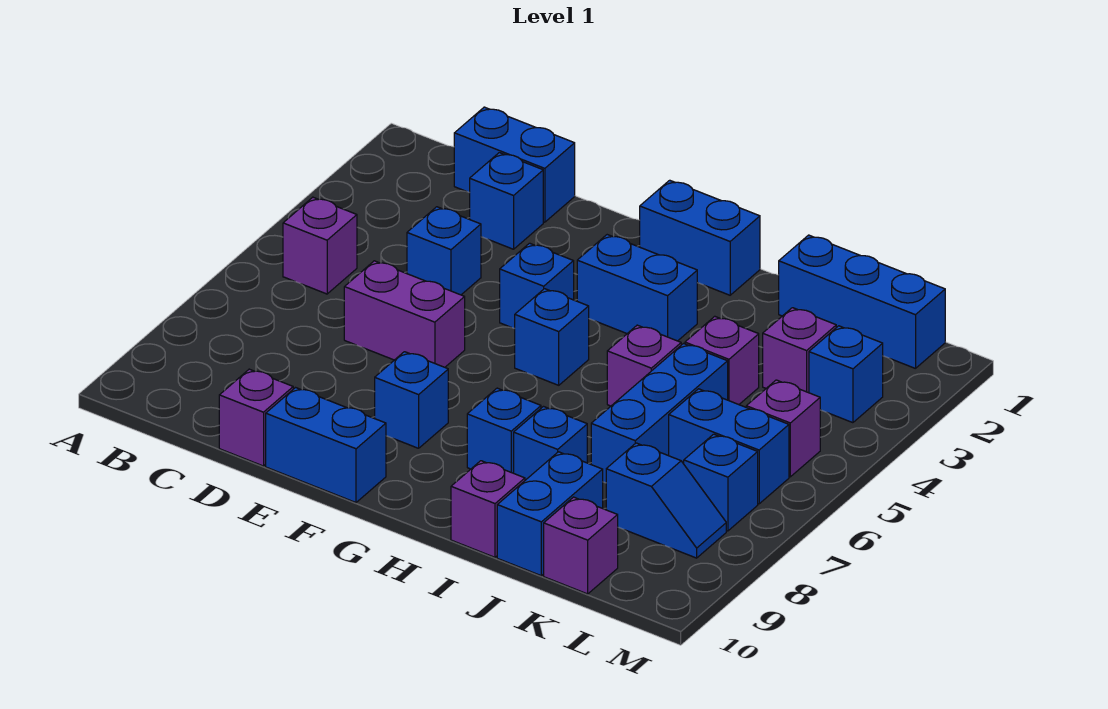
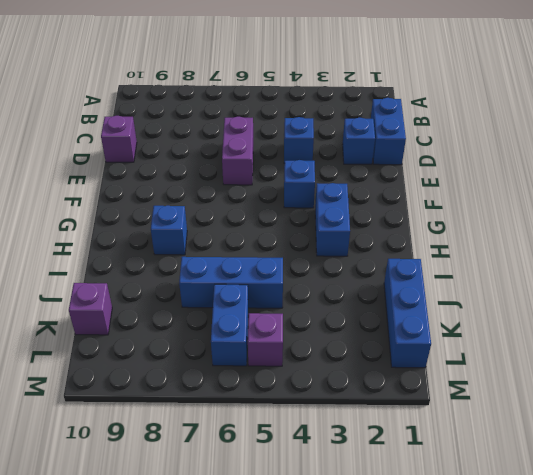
none -> purple brick B5 level 1
none -> blue brick E10:F10 level 1
none -> blue brick F8 level 1

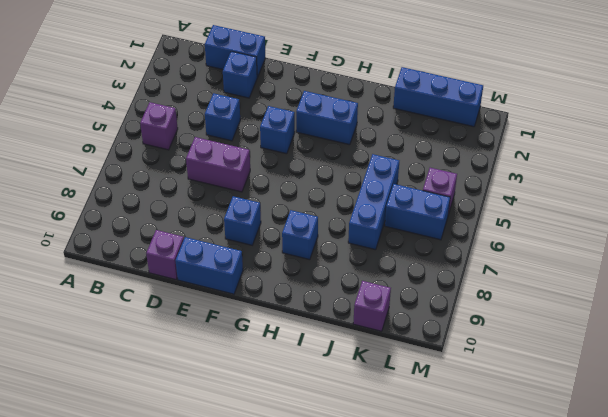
none -> blue brick G1:H1 level 1
none -> blue brick G5 level 1
none -> purple brick I5 level 1

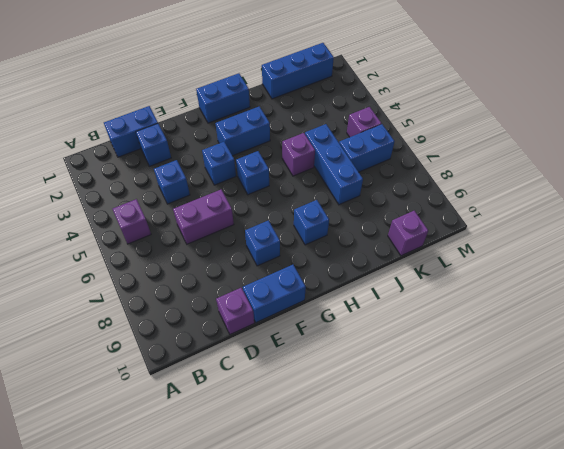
none -> blue brick I8 level 1
none -> purple brick I10 level 1
none -> purple brick J4 level 1

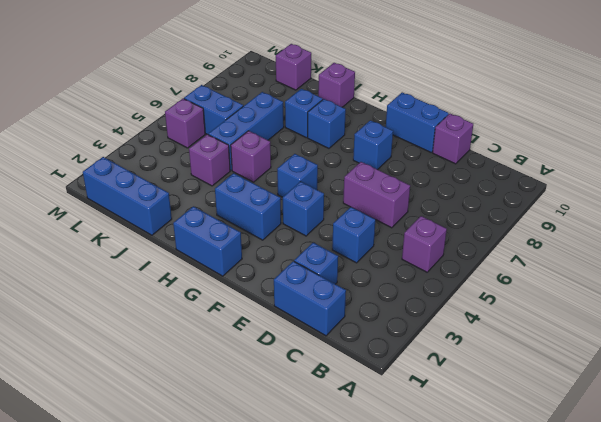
none -> blue brick J9:J10 level 1
none -> purple brick K3 level 1
none -> blue slope K8:L8 level 1 top K

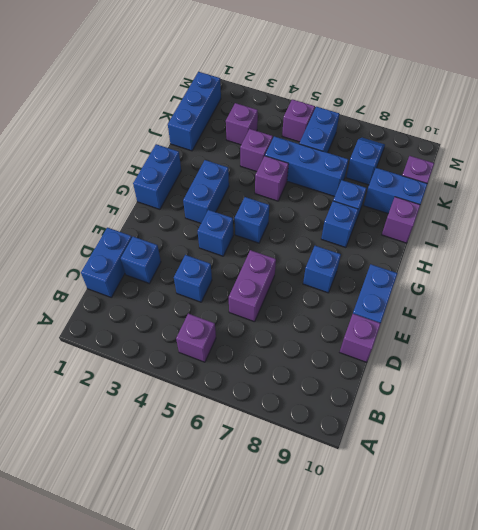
none -> blue brick L3 level 1
none -> blue brick L7 level 1

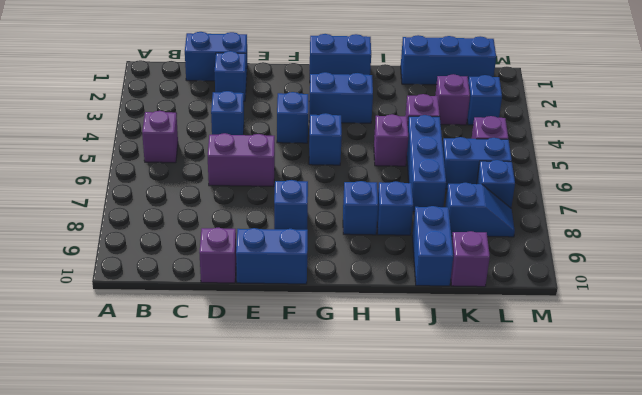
none -> purple brick I10 level 1

